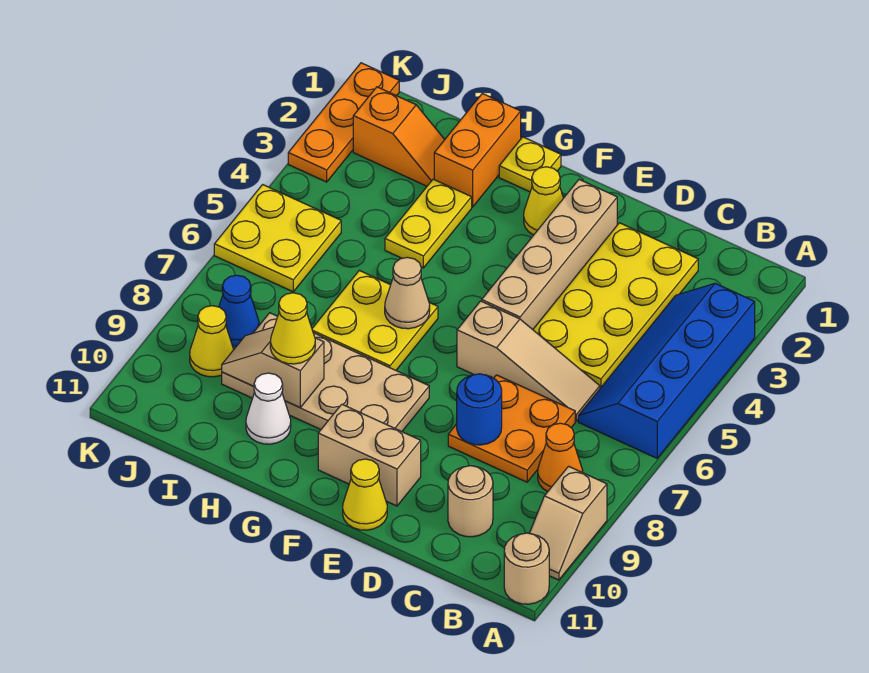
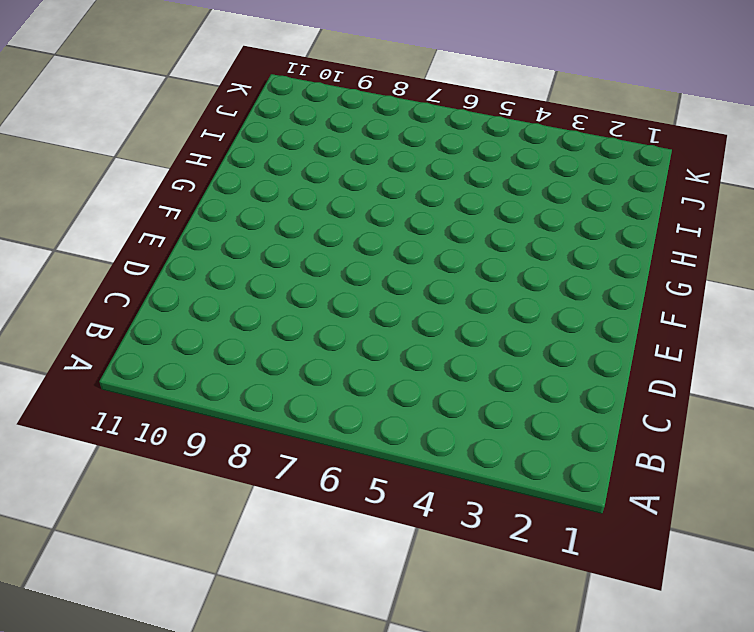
none -> blue slope A3:B6 level 1 top A
none -> tan slope A9:A10 level 1 top 9
none -> tan round brick A11 level 1

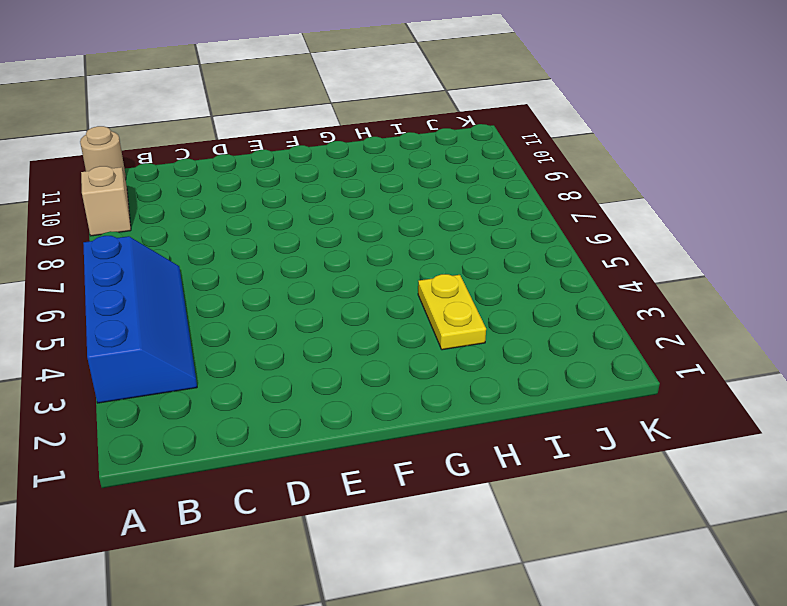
none -> orange cone B8 level 1
none -> yellow plate C2:D5 level 1
none -> tan slope C6:E6 level 1 top E

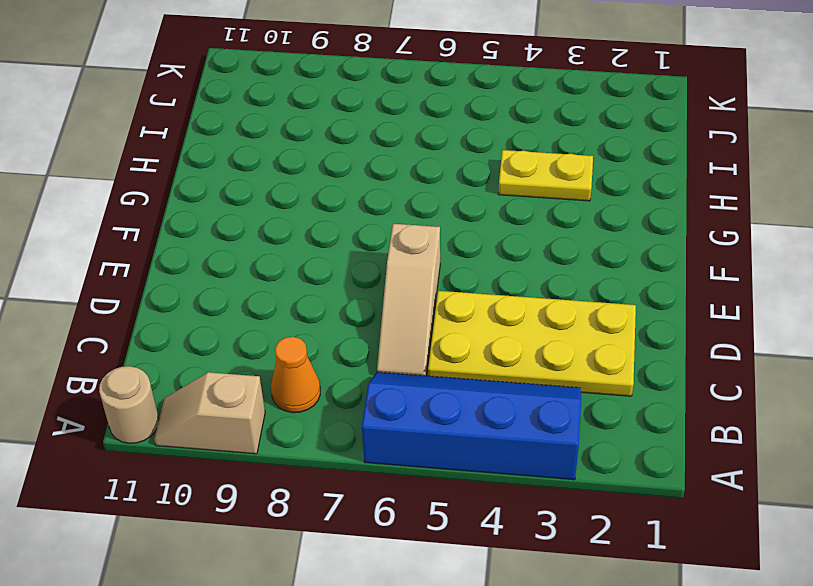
none -> orange plate C7:D8 level 1
none -> tan round brick C10 level 1
none -> tan brick E2:E5 level 1

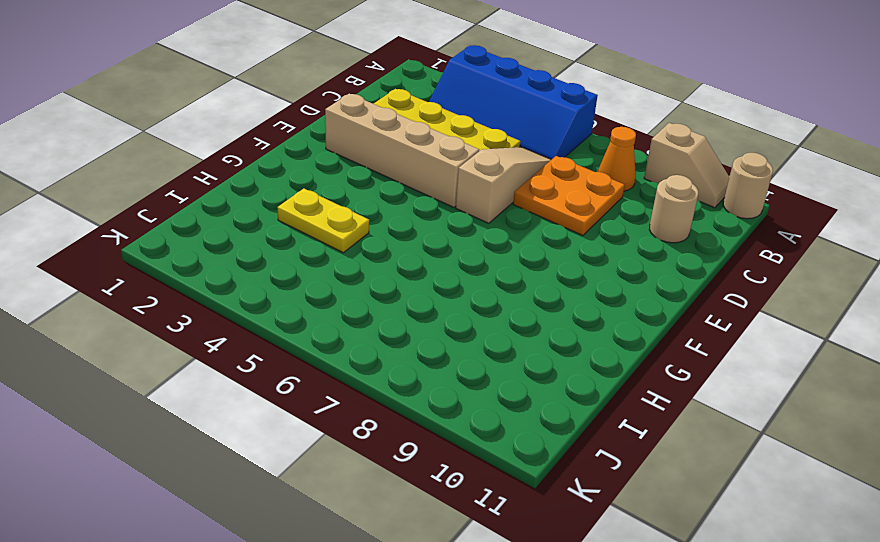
none -> tan brick E10:F10 level 1
none -> yellow cone E11 level 1
none -> yellow cone F2 level 1

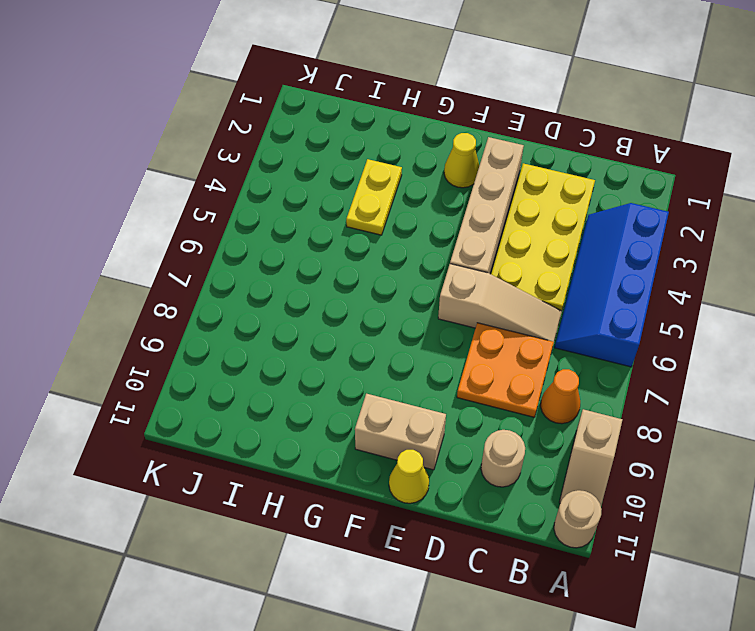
none -> tan plate F8:I9 level 1
none -> yellow plate G1 level 1
none -> yellow plate G6:H7 level 1

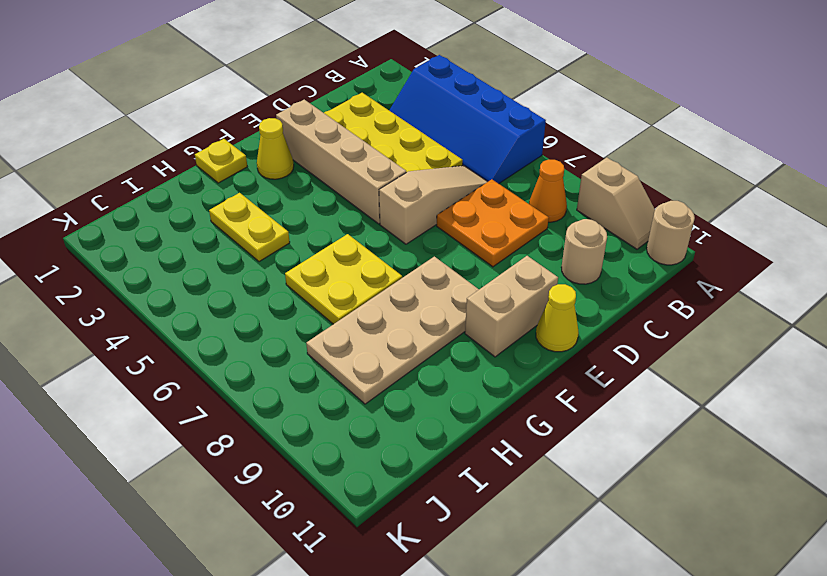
none -> orange brick H1:H2 level 1
none -> white cone H10 level 1
none -> orange slope I2:J2 level 1 top J

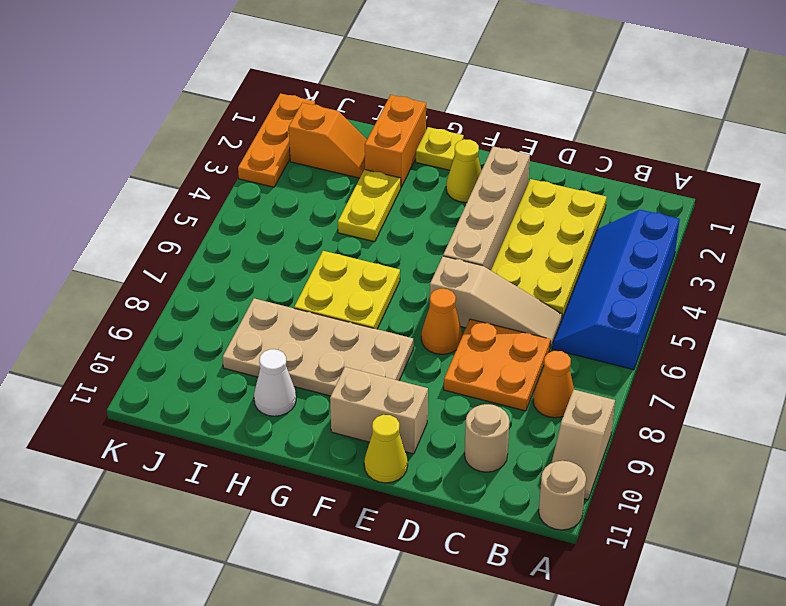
orange cone E7 level 1 -> none
none -> yellow plate J5:K6 level 1
none -> blue cone J8 level 1
none -> yellow cone J9 level 1

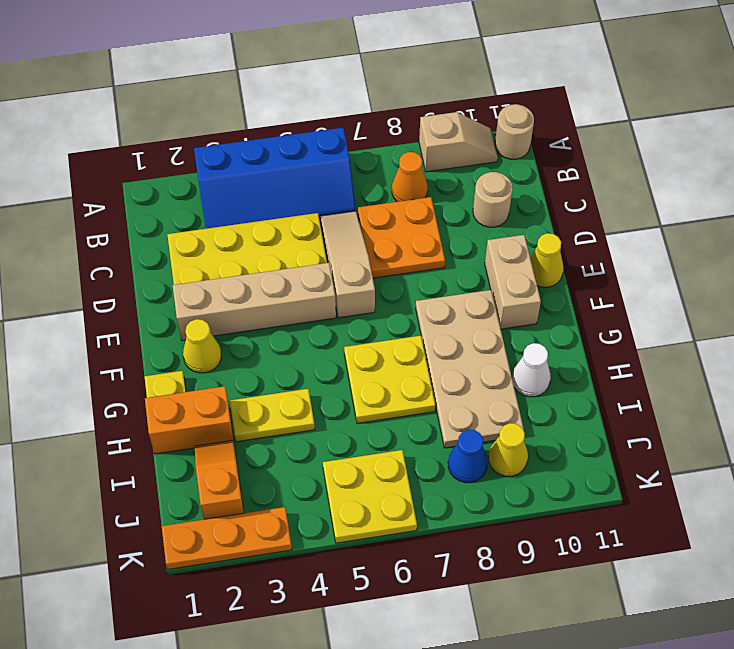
none -> blue round brick D8 level 2
none -> tan cone G6 level 2
none -> tan slope H9:I9 level 2 top H

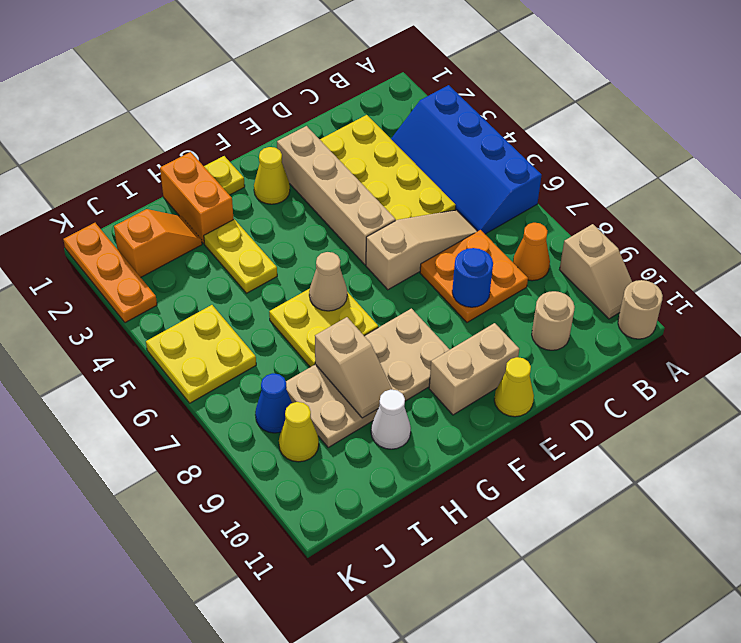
tan slope H8:H9 level 2 top 8 -> tan slope H9:I9 level 2 top H
none -> yellow cone H9 level 3

